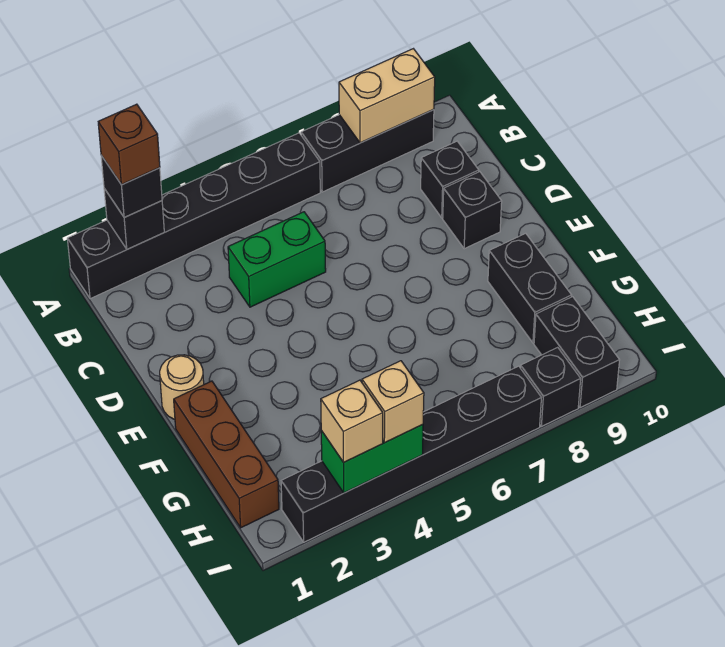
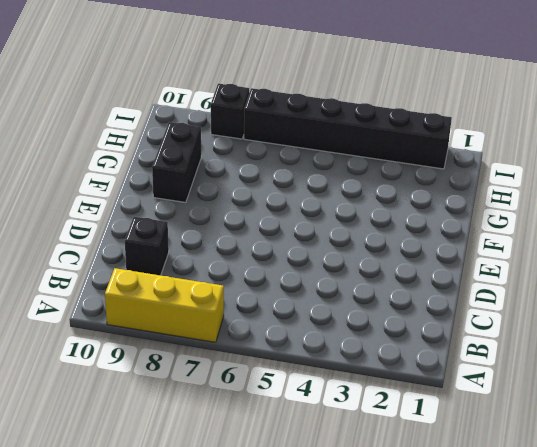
yellow brick A7:A9 level 1 -> black brick A7:A9 level 1
none -> black brick A1:A6 level 1
none -> green brick C4:C5 level 1
none -> black brick D9 level 1

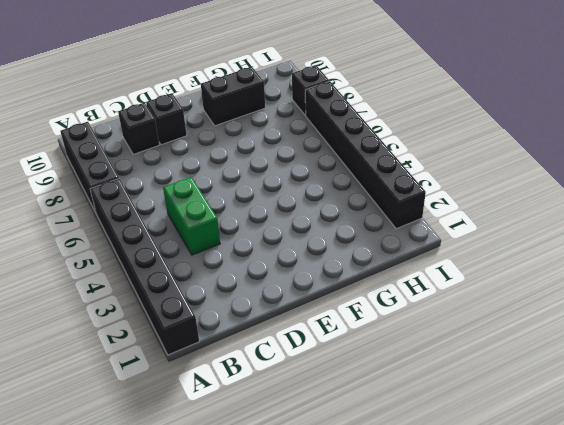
none -> tan round brick E1 level 1
none -> brown brick F1:H1 level 1
none -> black brick H9:I9 level 1

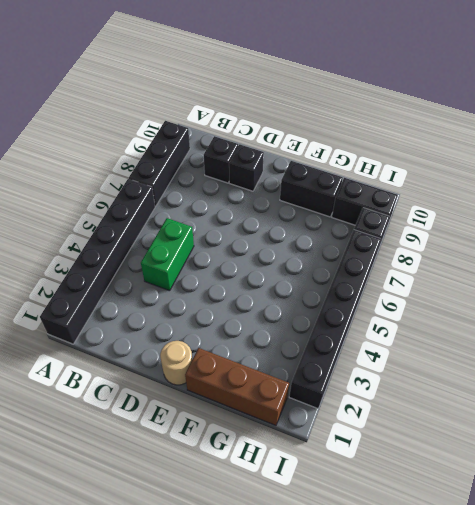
none -> black brick A2 level 2
none -> tan brick A8:A9 level 2
none -> green brick I3:I4 level 2

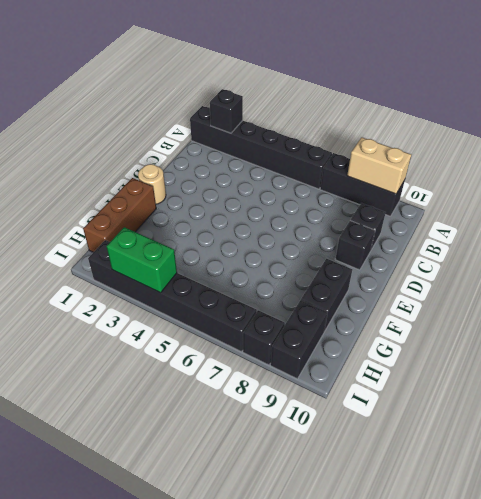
none -> green brick C4:C5 level 1
none -> black brick A2 level 3
none -> tan brick I3 level 3

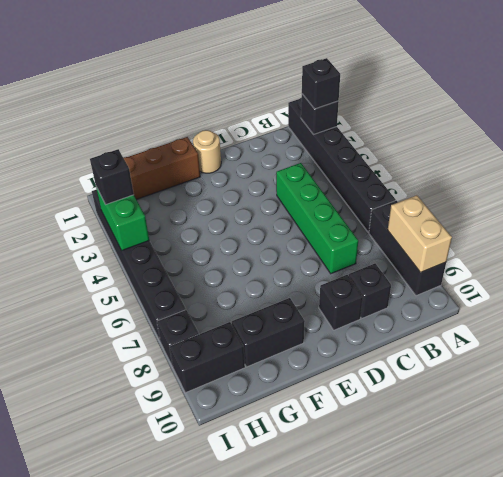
green brick C4:C7 level 1 -> green brick C4:C5 level 1
black brick I3 level 3 -> tan brick I3 level 3
none -> tan brick I4 level 3
none -> brown brick A2 level 4

